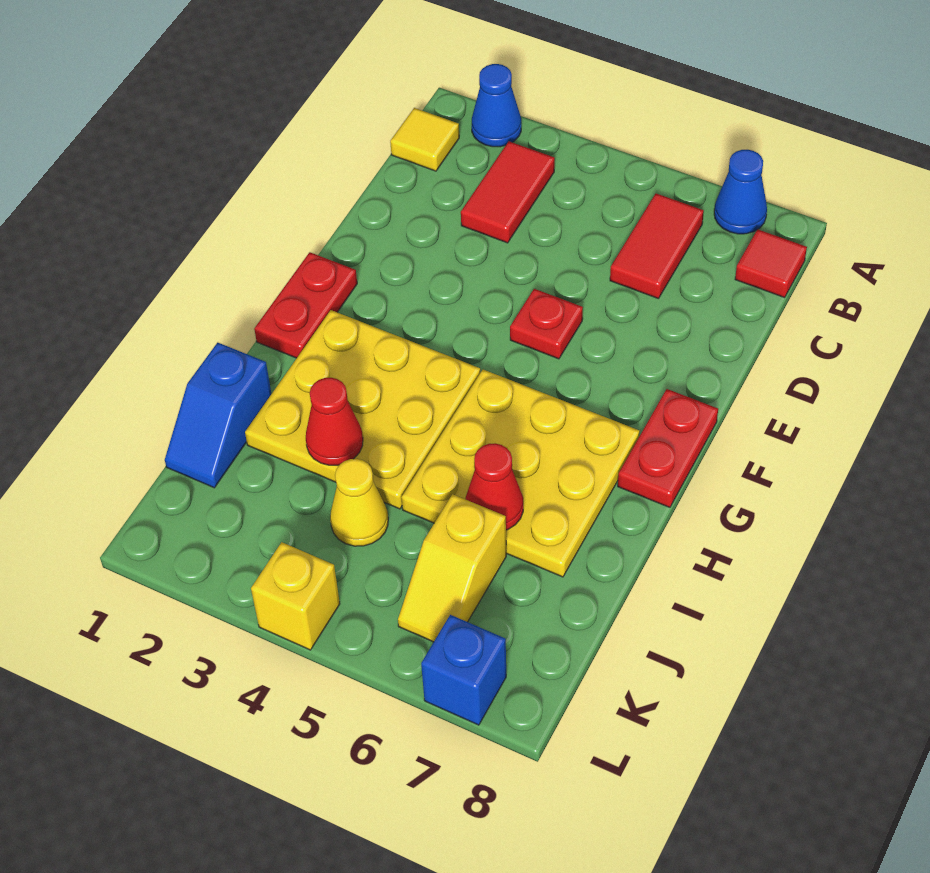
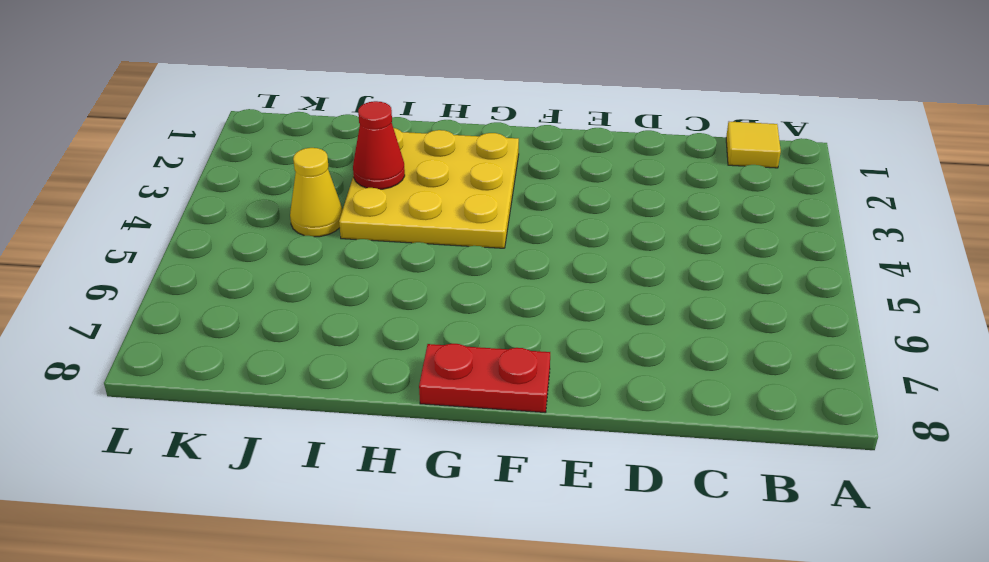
none -> blue cone A2 level 1
none -> blue cone A7 level 1
none -> red tile B3:C3 level 1

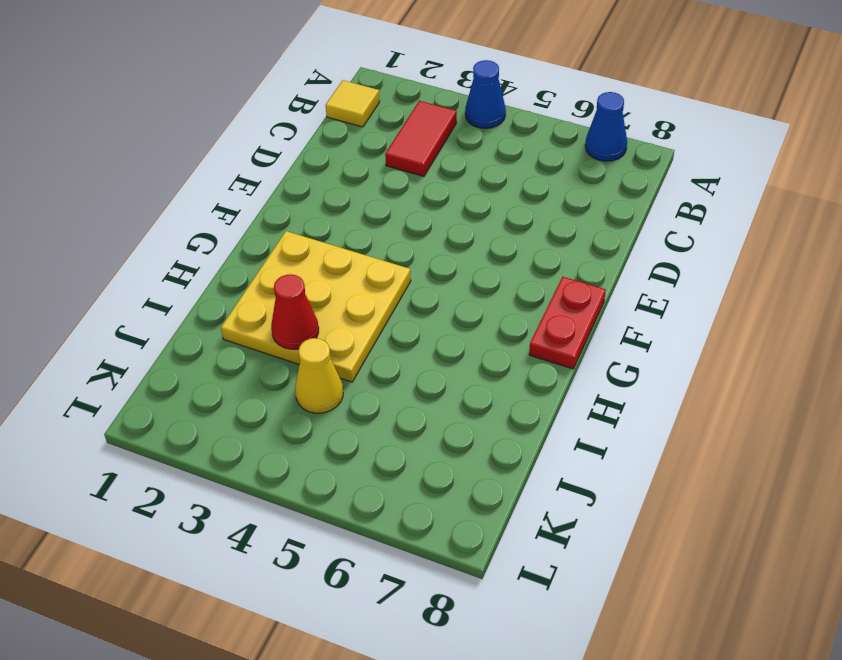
blue cone A4 level 1 -> blue cone A2 level 1
none -> red tile B6:C6 level 1
none -> red tile B8 level 1
none -> red plate E5 level 1

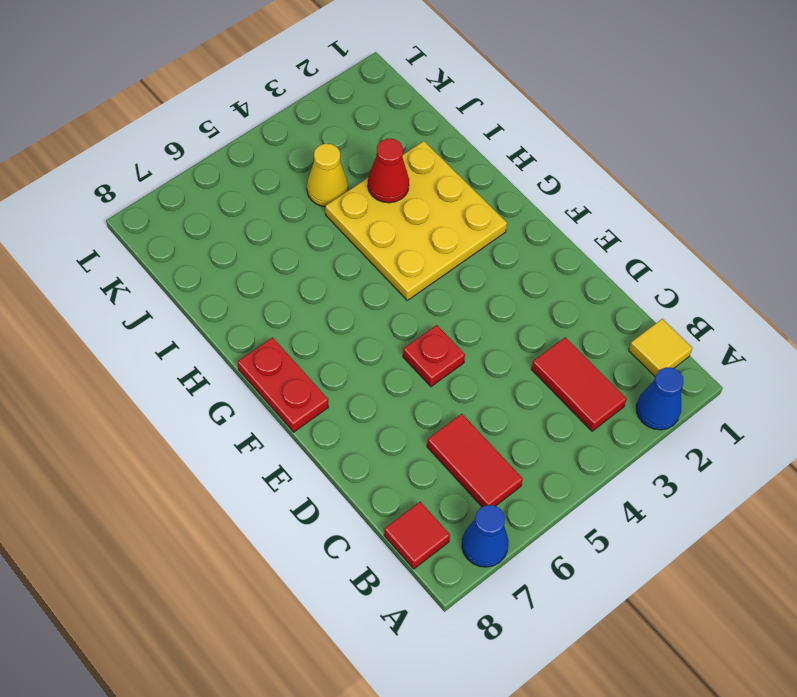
none -> red plate F1:G1 level 1
none -> yellow plate G5:I7 level 1
none -> blue slope I1:J1 level 1 top I

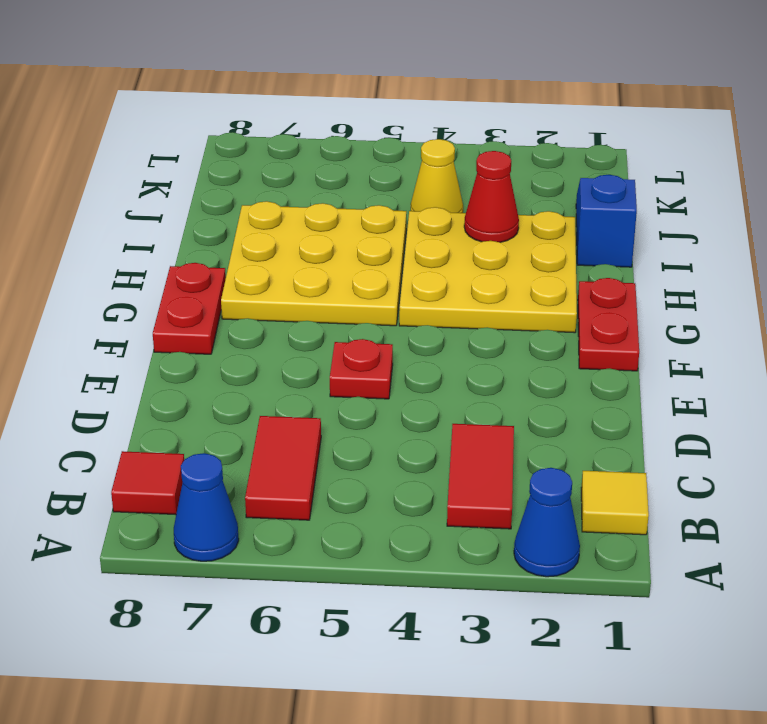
none -> yellow slope J6:K6 level 1 top J
none -> yellow brick L4 level 1
none -> blue brick L7 level 1

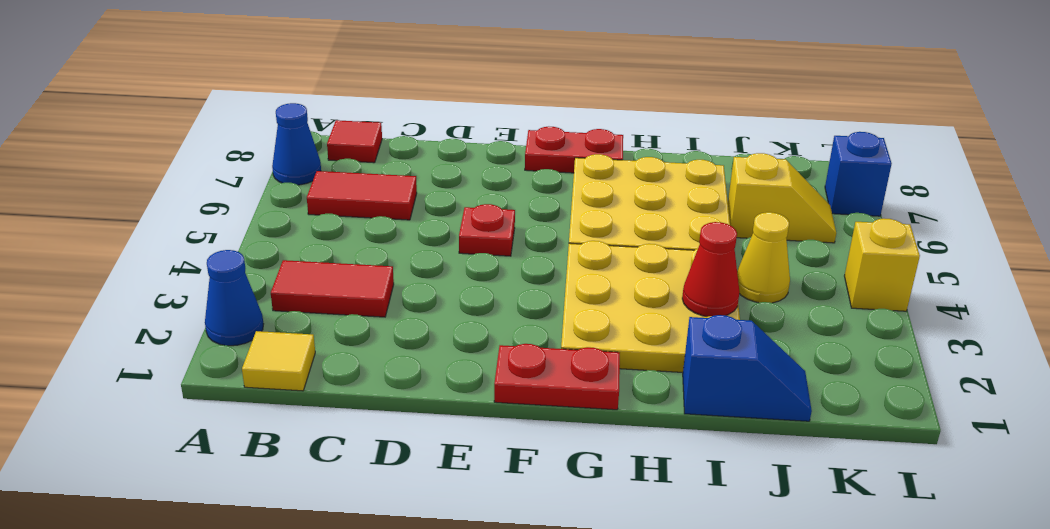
none -> red cone I6 level 2

